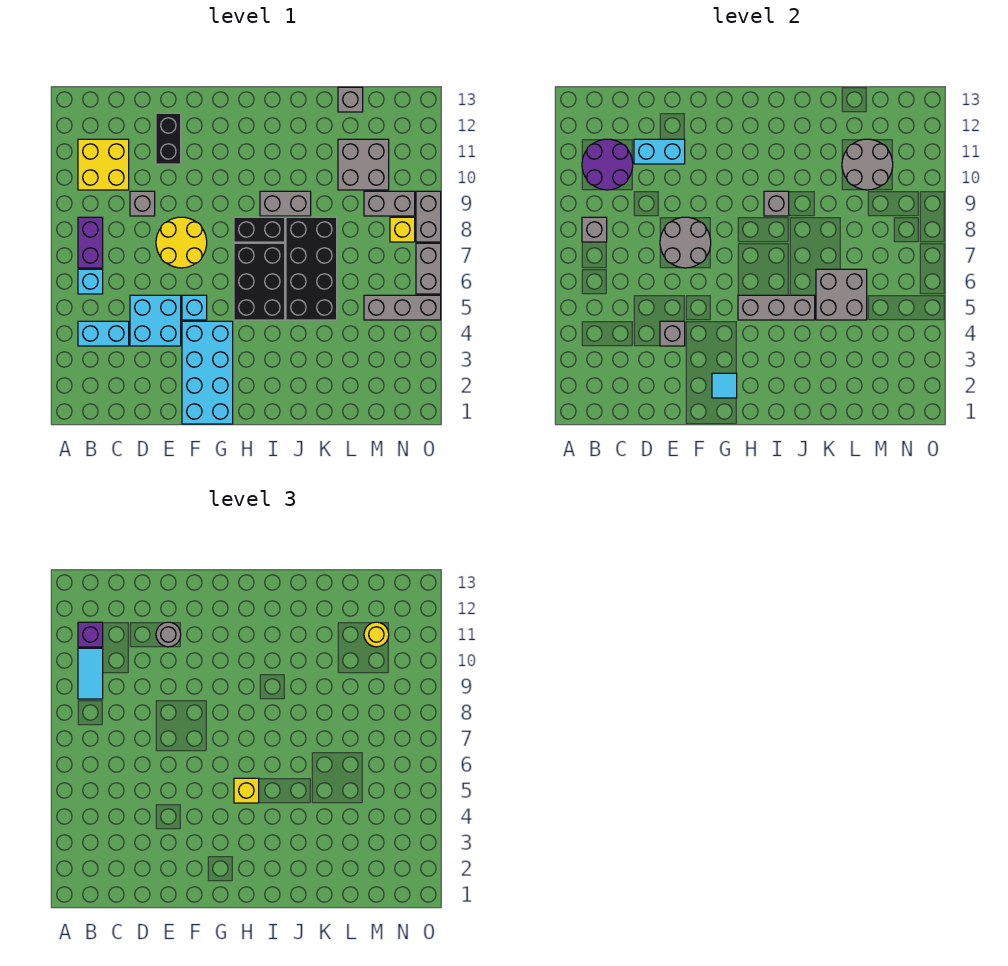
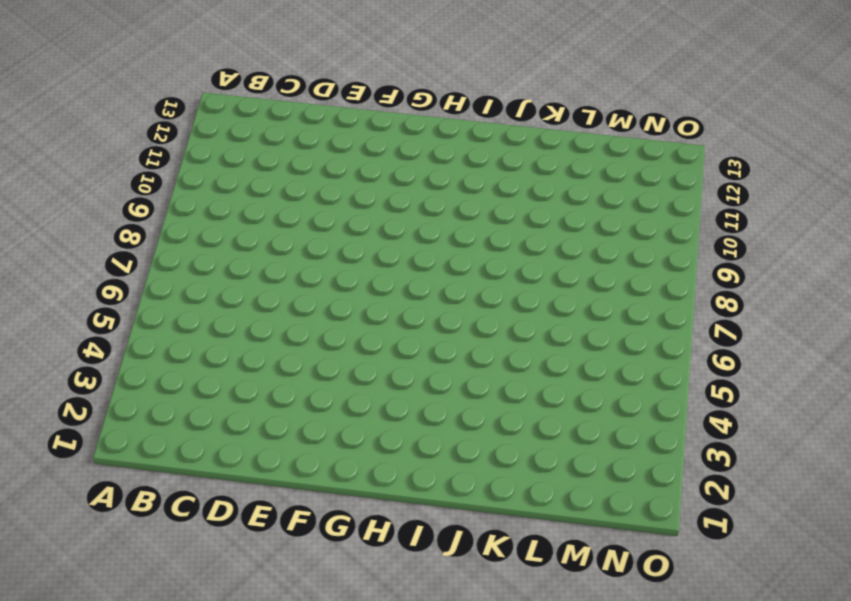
none -> cyan brick B4:C4 level 1
none -> cyan brick B6 level 1
none -> purple brick B7:B8 level 1
none -> yellow brick B10:C11 level 1

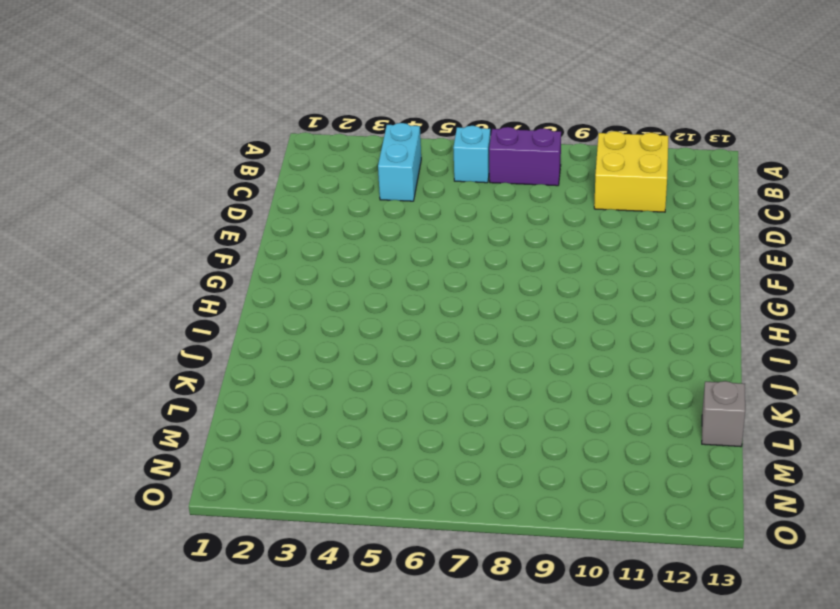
none -> cyan brick D4:E5 level 1
none -> grey brick D9 level 1
none -> yellow round brick E7:F8 level 1
none -> black brick E11:E12 level 1

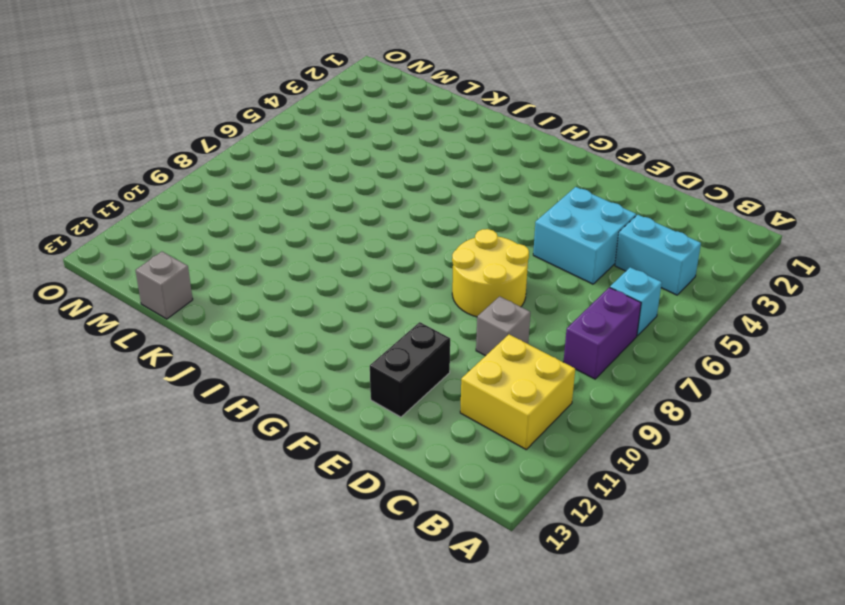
none -> cyan brick F1:G4 level 1
none -> cyan brick F5 level 1
none -> black brick H5:I7 level 1
none -> black brick H8:I8 level 1

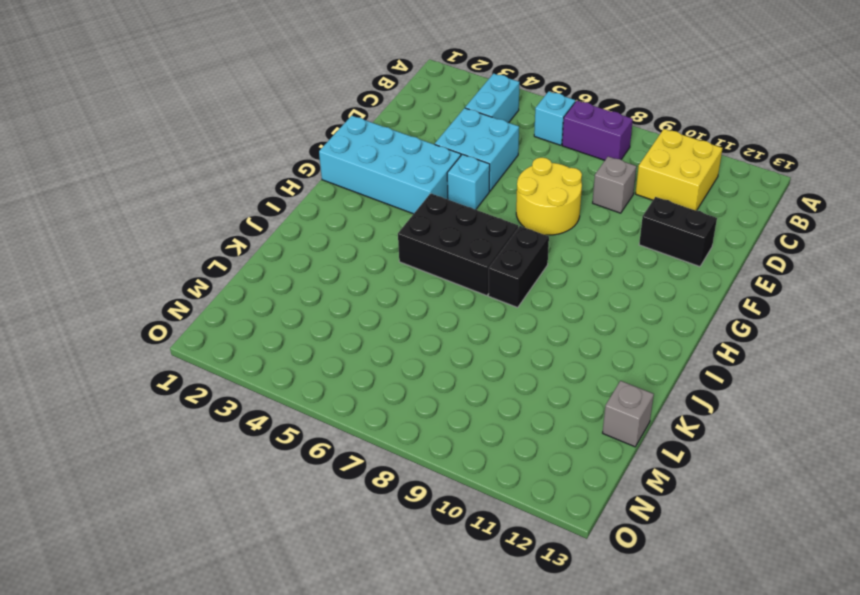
none -> grey brick I9:J9 level 1
none -> black brick J5:K8 level 1
none -> grey brick L10:M11 level 1
none -> grey brick M5:O5 level 1

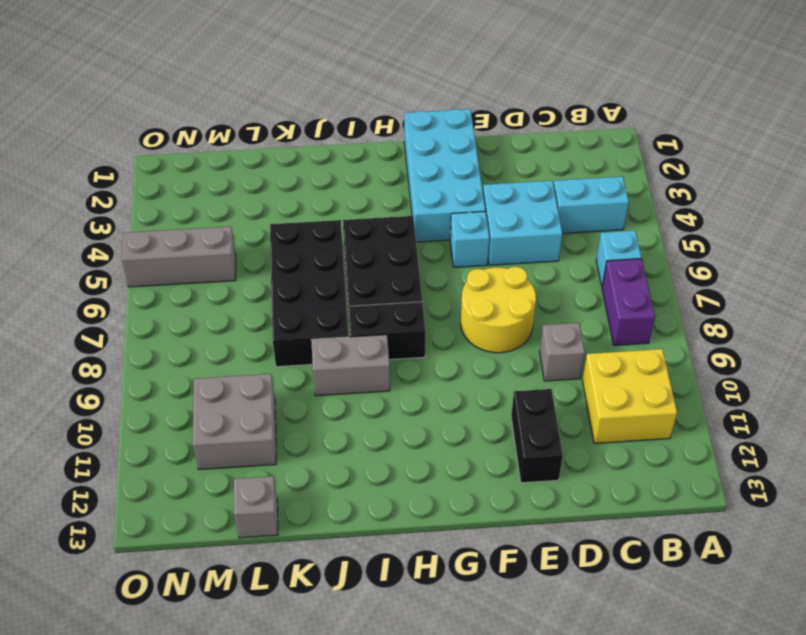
none -> grey brick M9:N9 level 1
none -> yellow brick N8 level 1
none -> grey brick O6:O7 level 1
none -> grey brick O8:O9 level 1

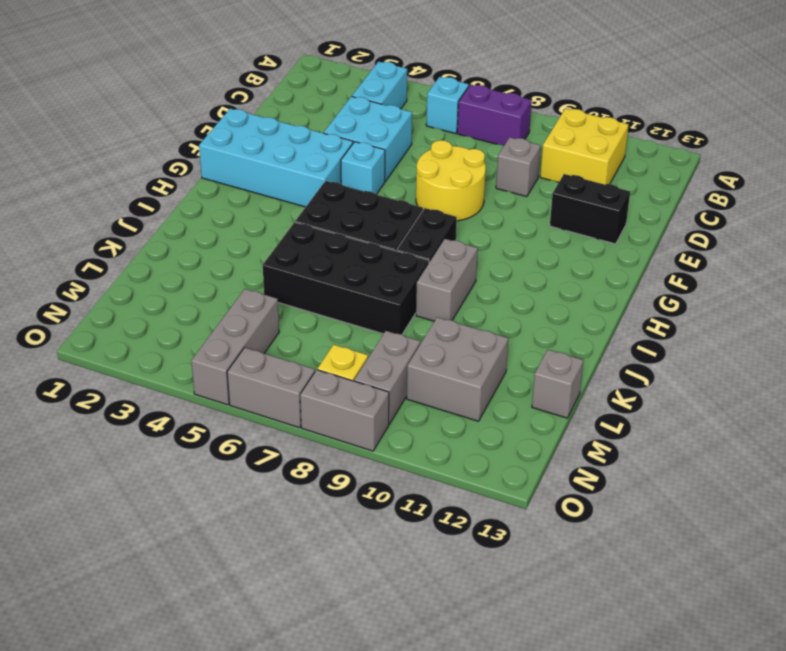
none -> grey brick B8 level 2
none -> purple round brick B10:C11 level 2
none -> cyan brick D11:E11 level 2
none -> grey brick E4 level 2

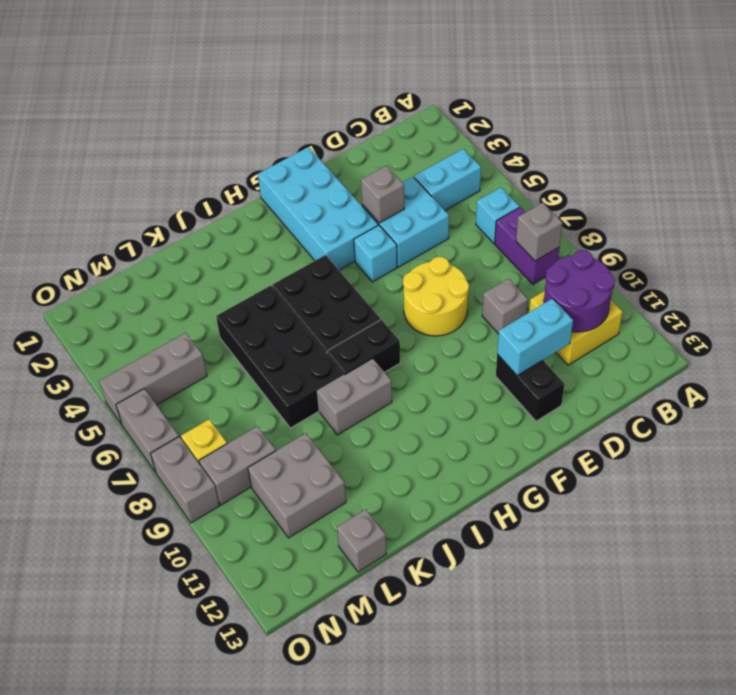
none -> grey round brick E7:F8 level 2
none -> cyan tile G2 level 2
none -> grey brick H5:J5 level 2
none -> grey brick I9 level 2

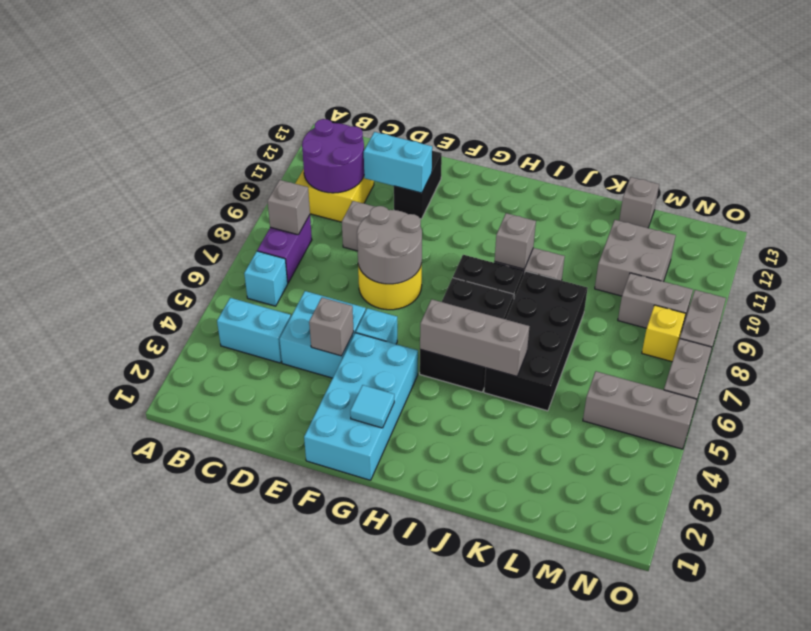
none -> grey brick K5:L6 level 2
none -> grey round brick L10:M11 level 2
none -> cyan tile B9:B10 level 3
none -> purple brick B11 level 3

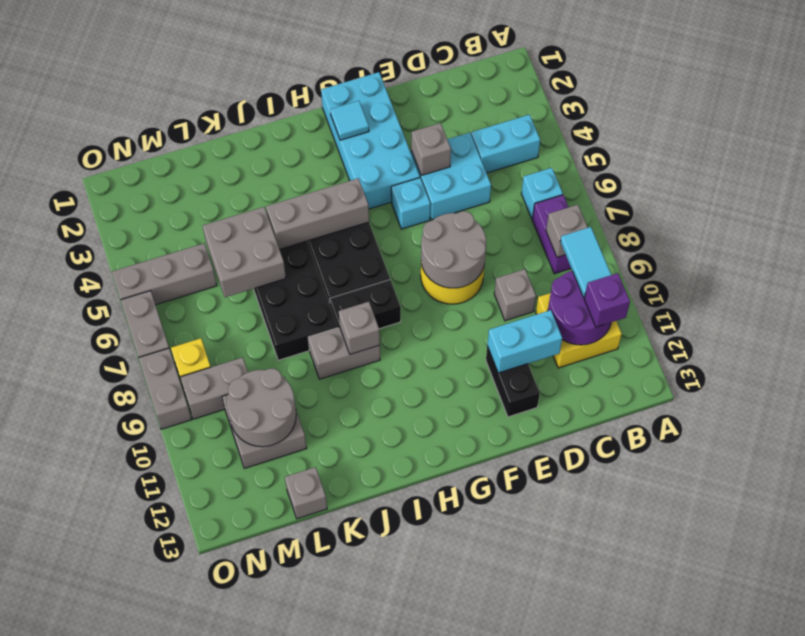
none -> grey round brick E11 level 3
none -> yellow brick H5 level 3
none -> yellow round brick M11 level 3

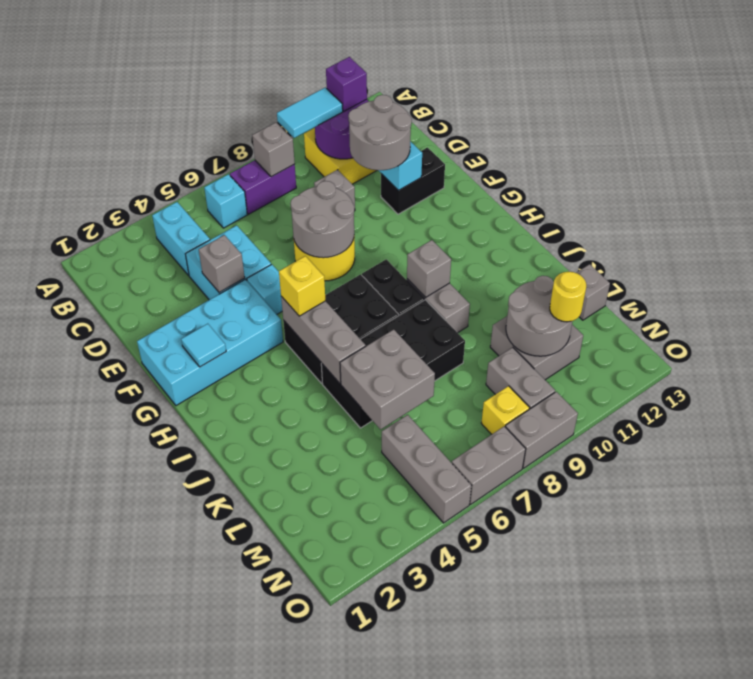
grey round brick D10:E11 level 3 -> grey round brick E11 level 3

